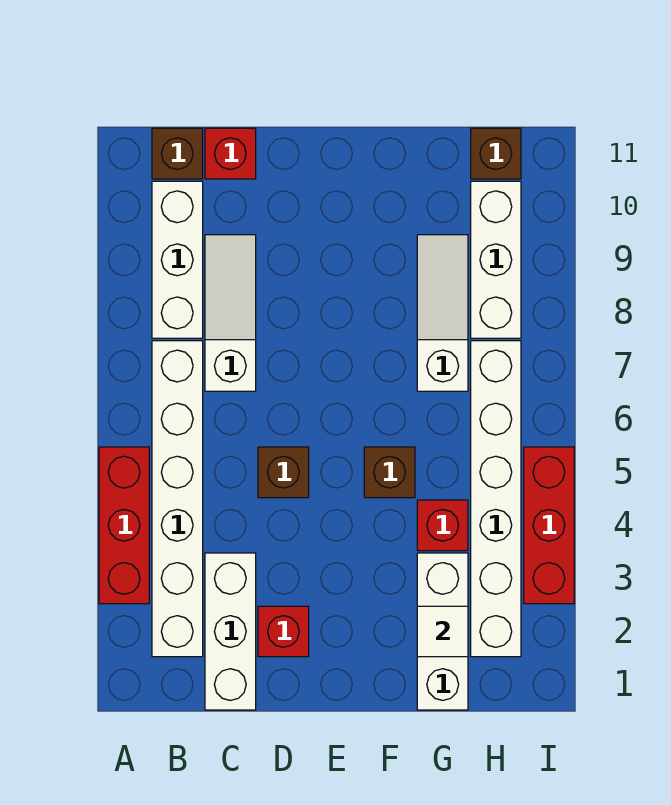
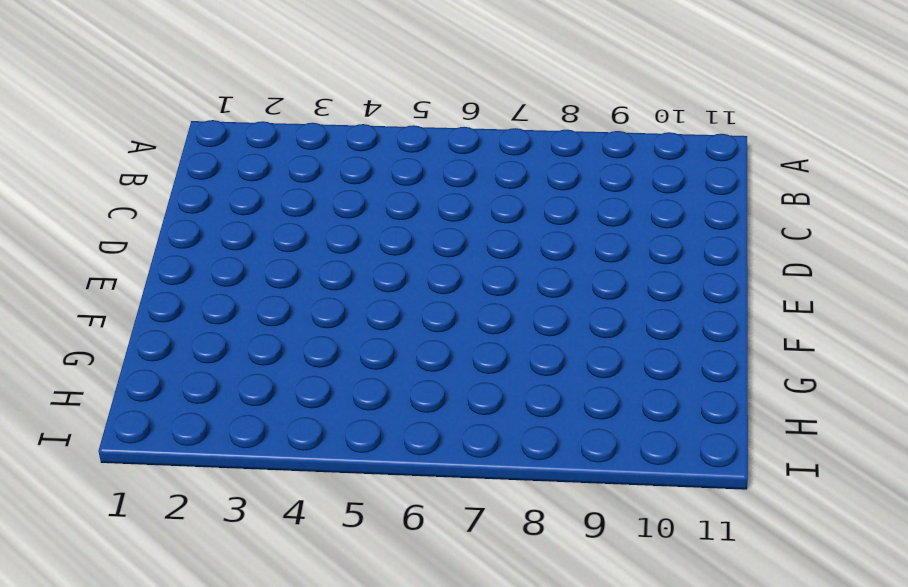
none -> red brick A3:A5 level 1
none -> white brick B2:B7 level 1
none -> white brick B8:B10 level 1

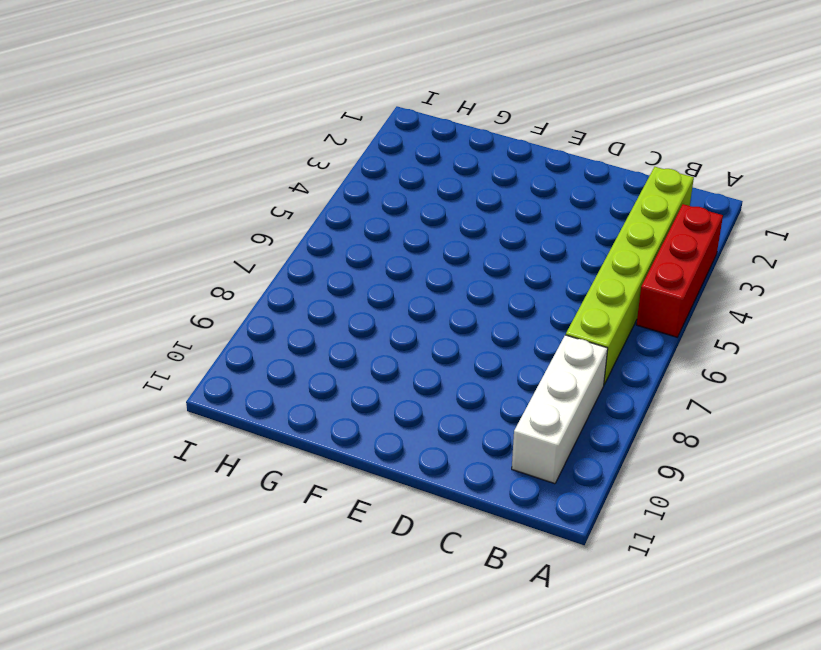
lime brick B2:B7 level 1 -> white brick B2:B7 level 1
none -> brown brick B11 level 1
none -> white brick C1:C3 level 1
none -> white slope C7:C9 level 1 top 7

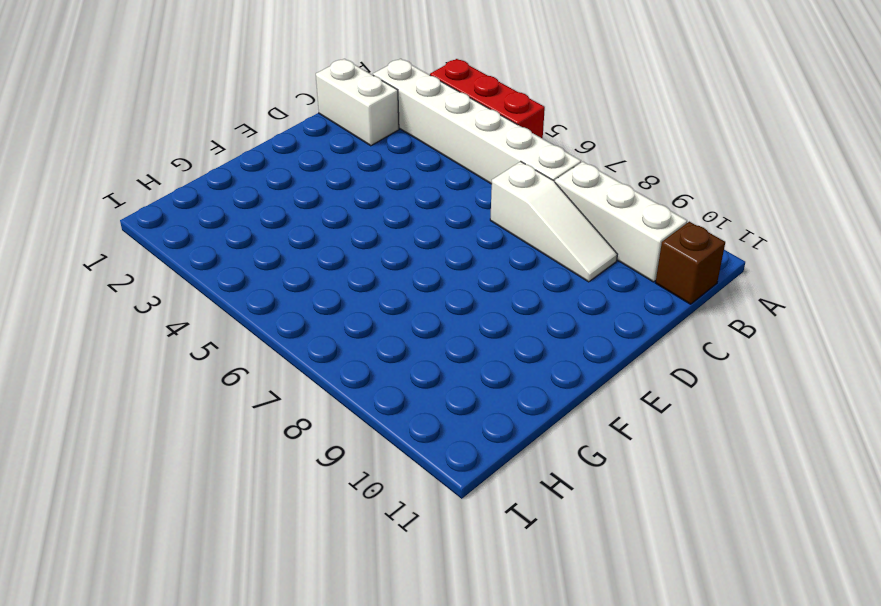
white brick C1:C2 level 1 -> white brick C1:C3 level 1
none -> red brick C11 level 1
none -> red brick D2 level 1
none -> brown brick D5 level 1

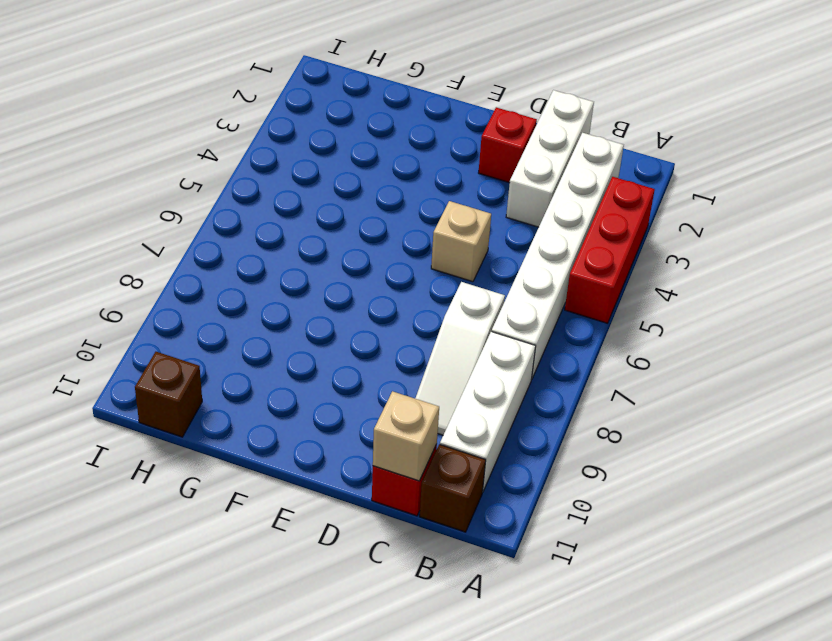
tan brick C11 level 2 -> none
tan brick D5 level 1 -> brown brick D5 level 1
none -> brown brick F5 level 1
none -> white brick G1:G3 level 1
none -> red brick G4 level 1

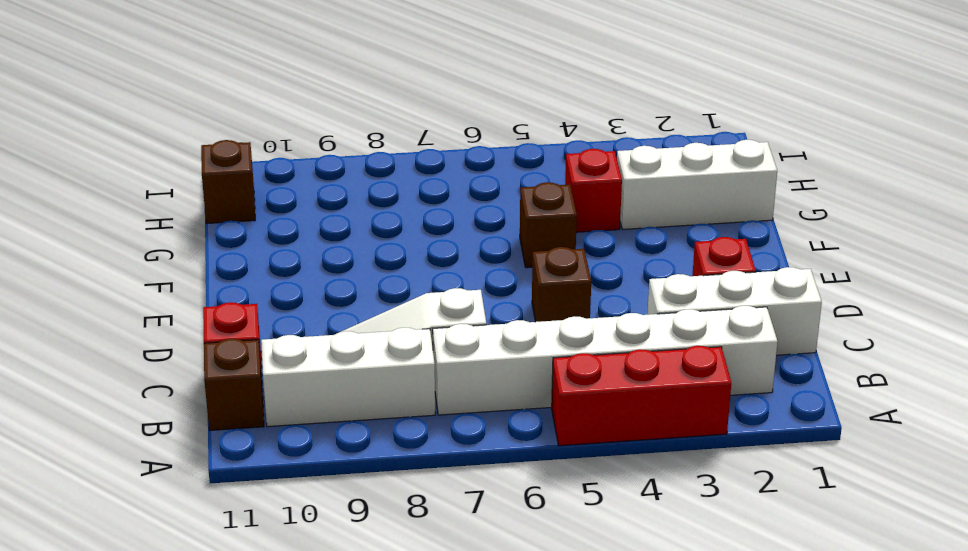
none -> white slope G7:G9 level 1 top 7
none -> white brick H2:H7 level 1
none -> white brick H8:H10 level 1

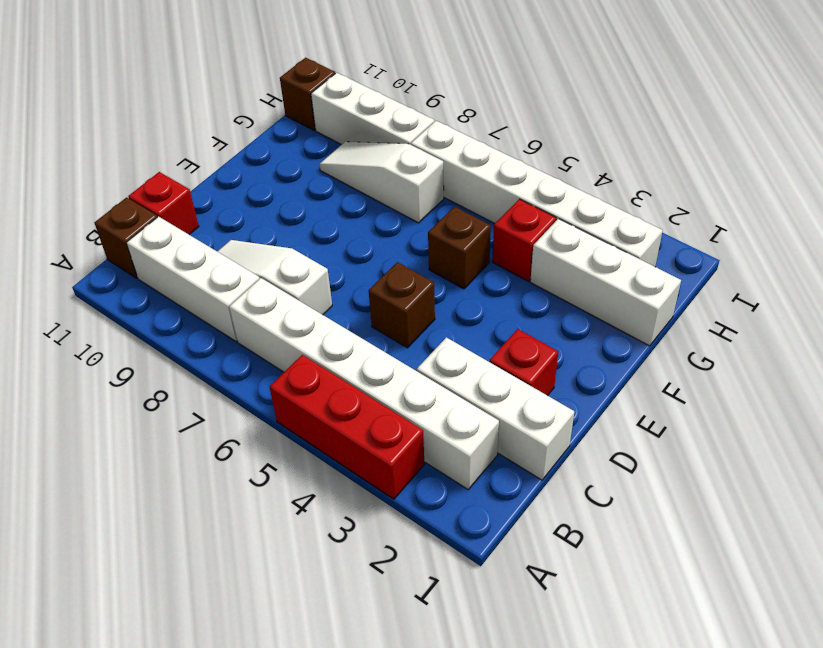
none -> red brick I3:I5 level 1
none -> white tile G2 level 2

